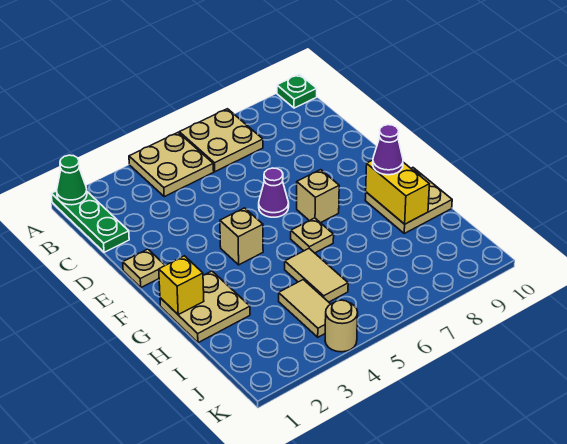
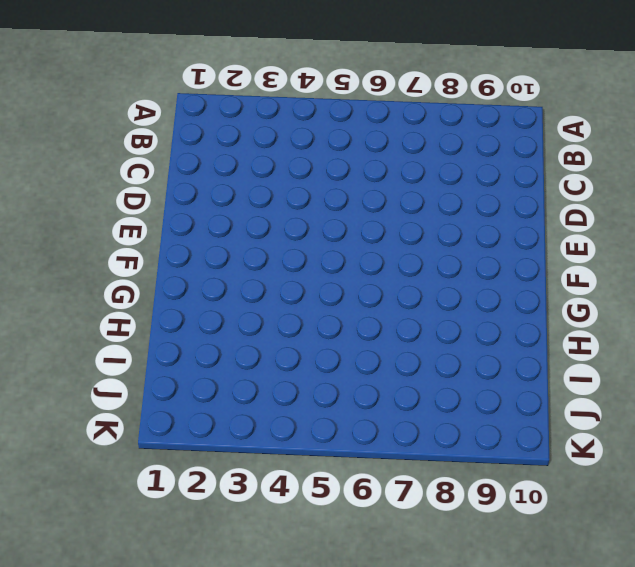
none -> green plate A1:C1 level 1
none -> tan plate A4:B5 level 1
none -> tan plate A6:B7 level 1

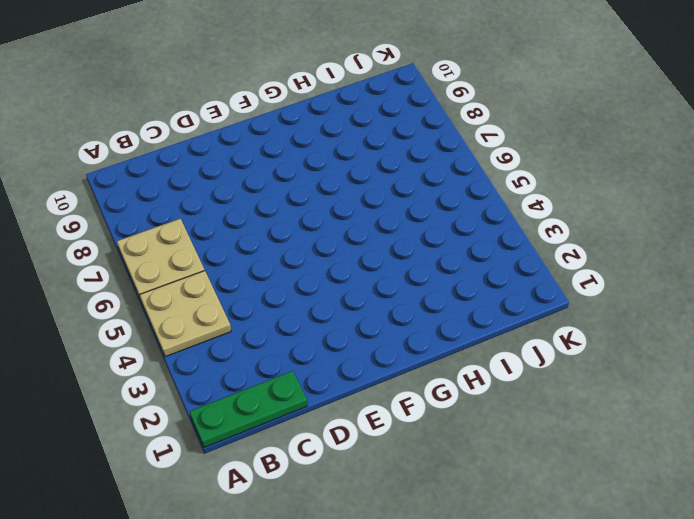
none -> green plate A10 level 1
none -> tan plate E1 level 1
none -> purple cone E6 level 1

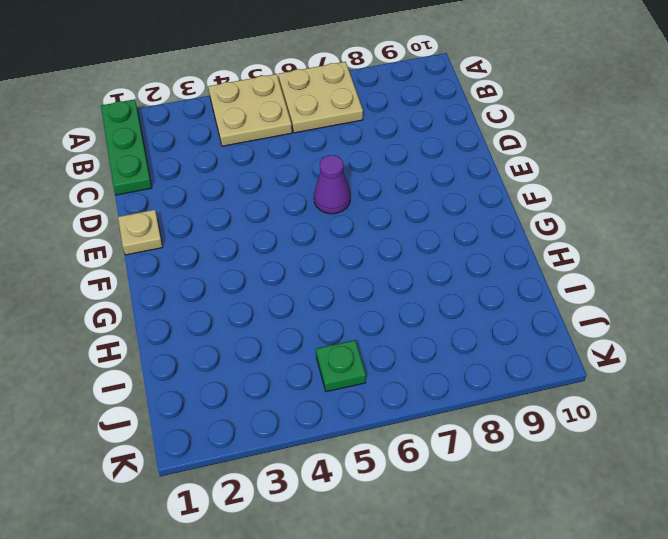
green plate J5 level 1 -> green plate A10 level 1
none -> tan brick F4 level 1
none -> tan brick F7 level 1
none -> tan plate G1:H2 level 1

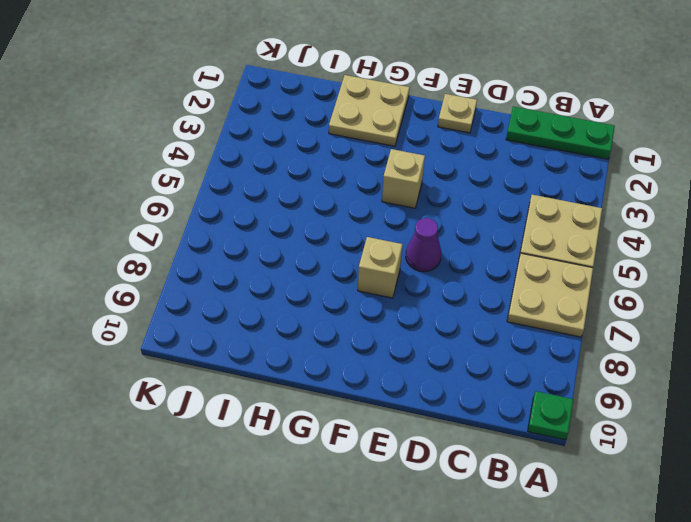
none -> tan plate G6 level 1
none -> tan plate G9:H10 level 1
none -> tan tile H5:I5 level 1

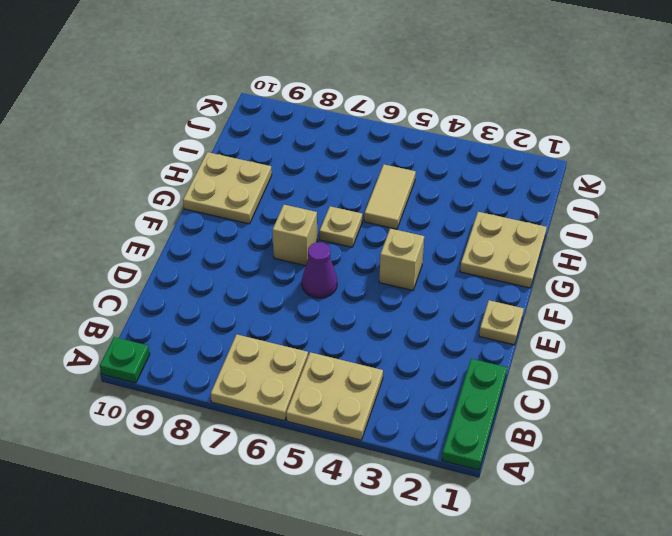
none -> tan tile I4:J4 level 1
none -> tan round brick K4 level 1
none -> green cone A1 level 2

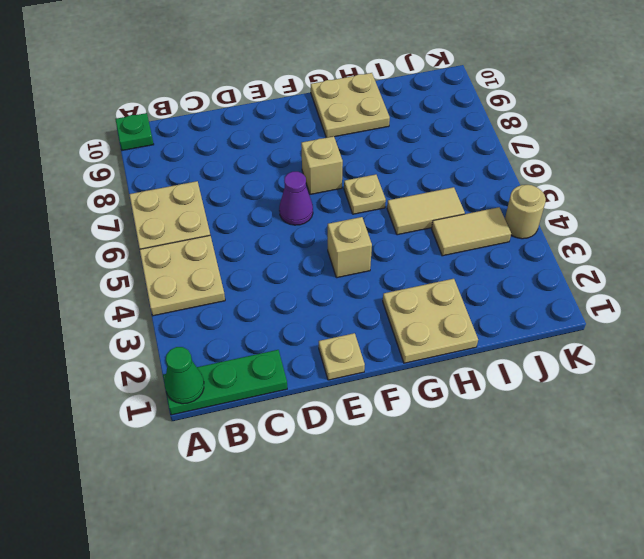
none -> yellow brick G1 level 2
none -> yellow brick G9:H9 level 2
none -> purple cone G9 level 3

